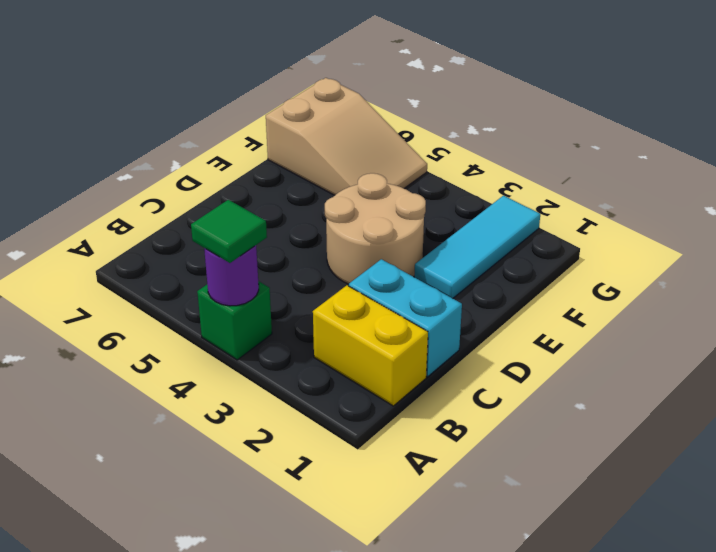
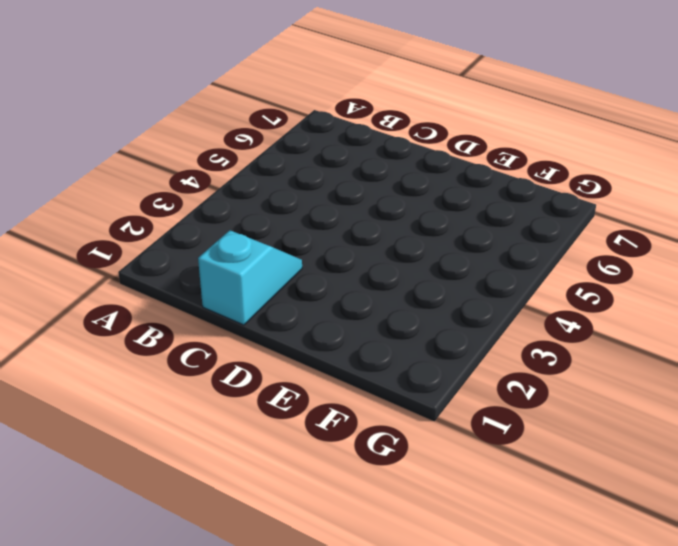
cyan slope C1:C2 level 1 top 1 -> cyan brick C1:C2 level 1
none -> green brick A4 level 1
none -> yellow brick B1:B2 level 1

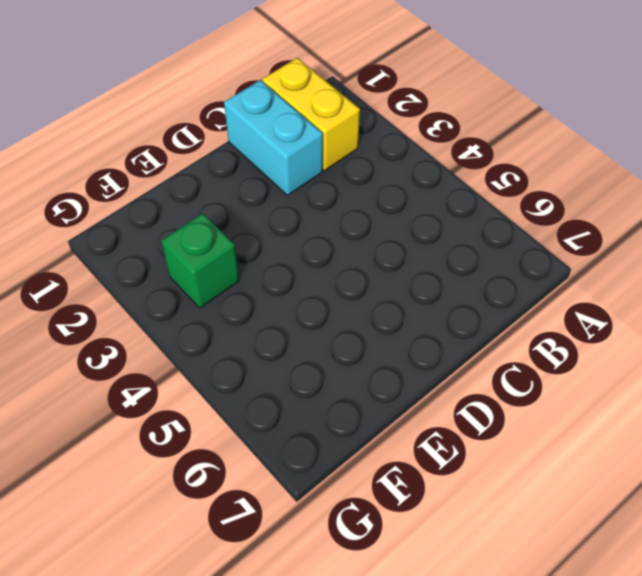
green brick F3 level 1 -> green brick A4 level 1
none -> tan round brick D3:E4 level 1
none -> cyan tile E2:G2 level 1

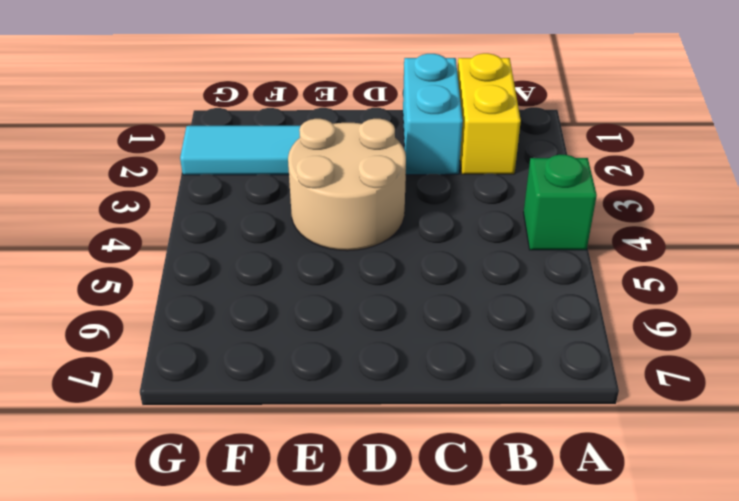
none -> tan slope F5:G7 level 1 top 7
none -> purple round brick A4 level 2

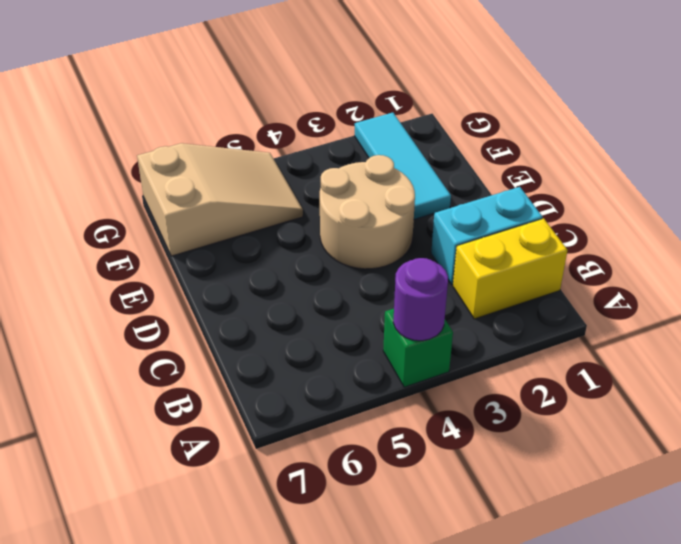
none -> green tile A4 level 3

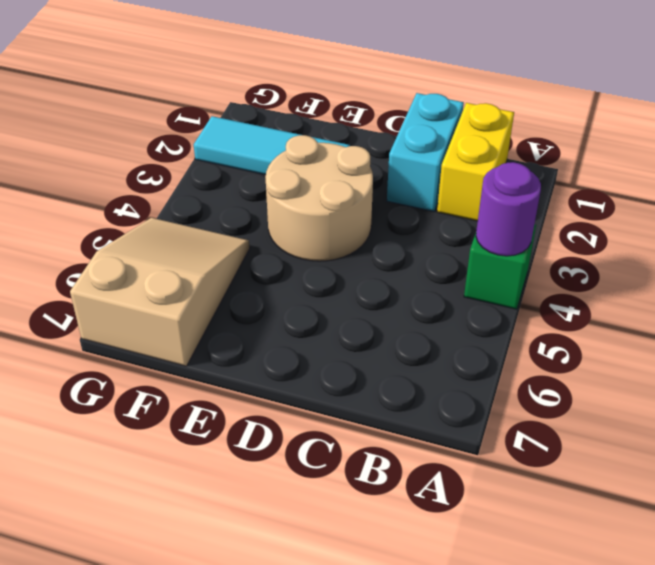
none -> green tile A4 level 3

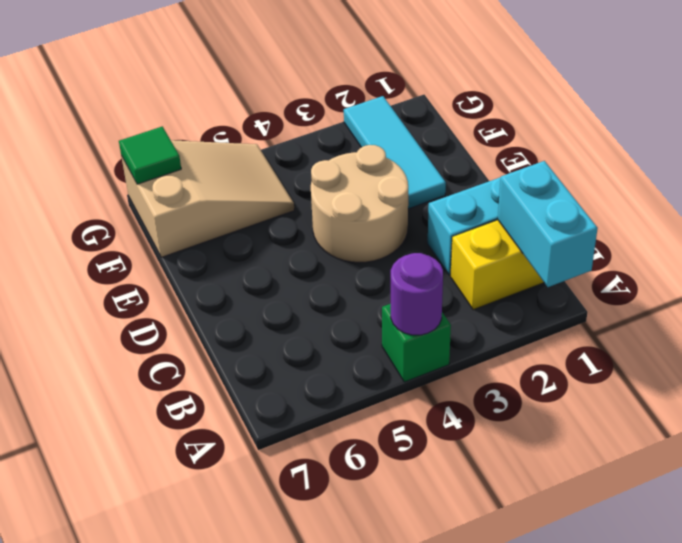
cyan brick A1:B1 level 2 -> none
green tile G7 level 2 -> green tile A4 level 3

